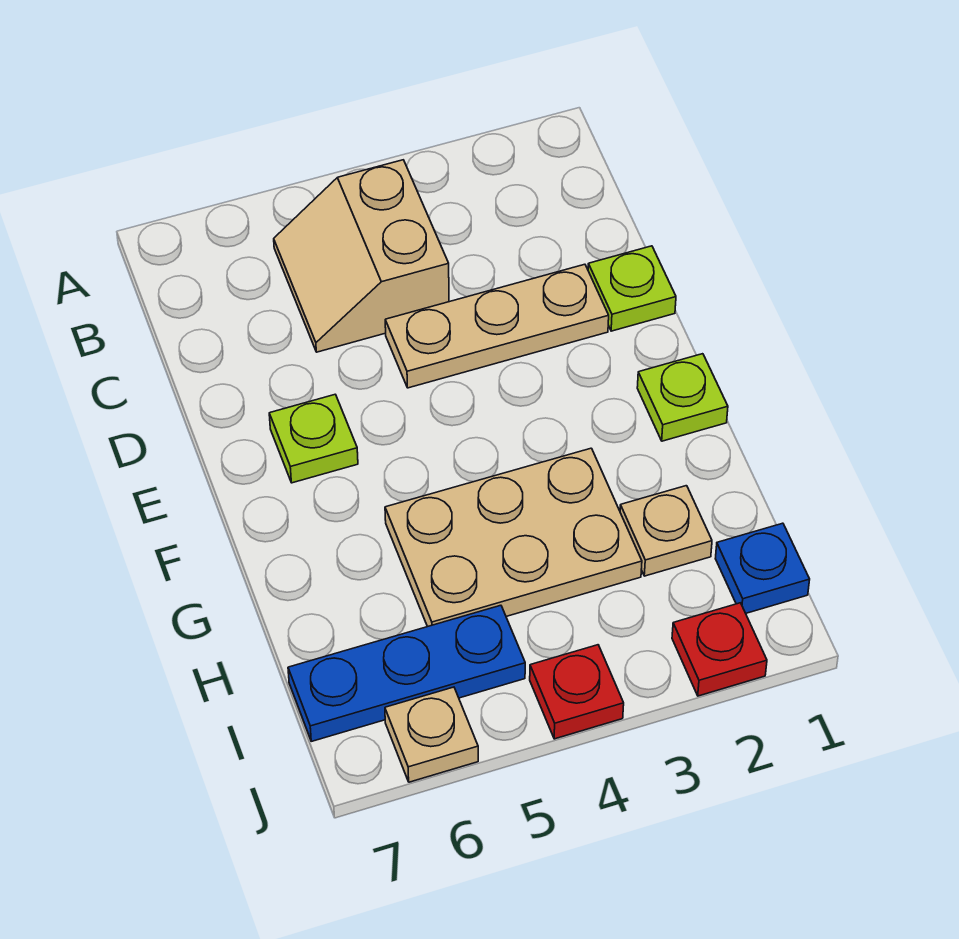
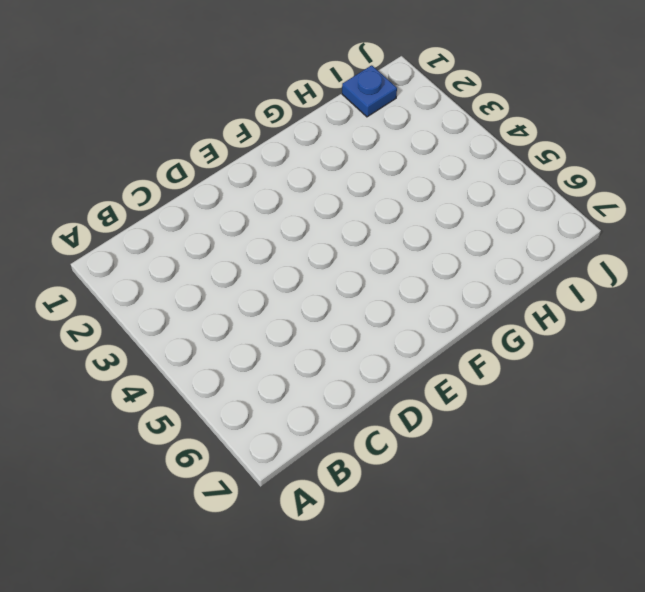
none -> tan slope B4:C5 level 1 top 4
none -> lime plate D1 level 1
none -> tan plate D2:D4 level 1

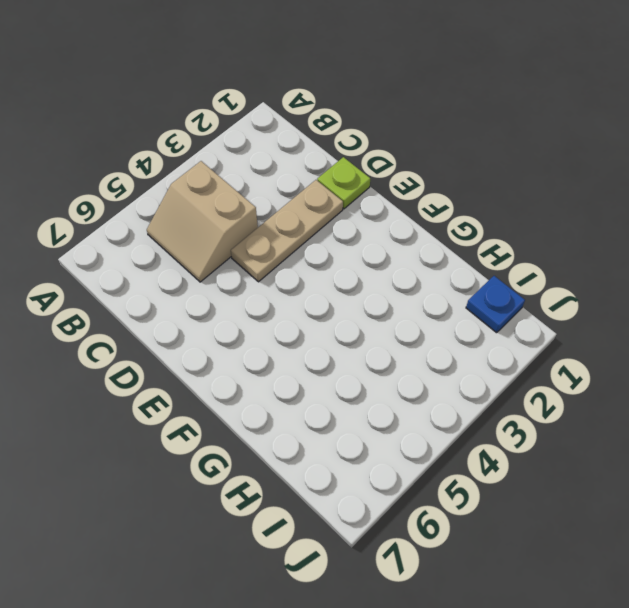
none -> lime plate E6 level 1
none -> lime plate F1 level 1
none -> tan plate G3:H5 level 1

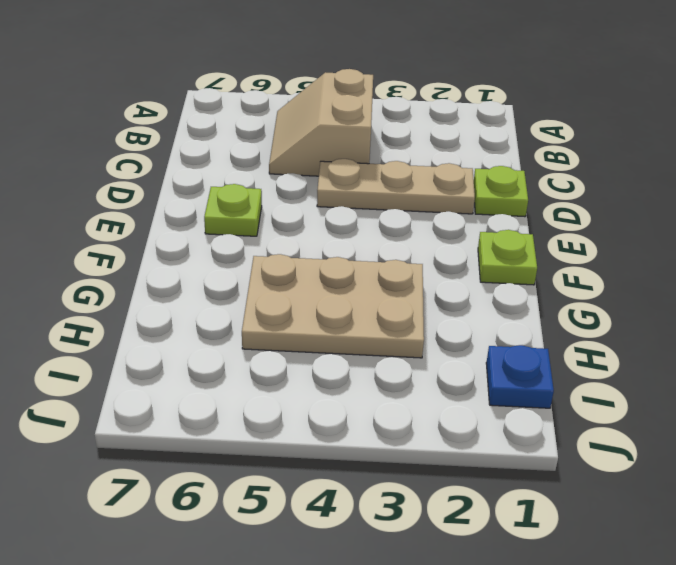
none -> tan plate H2 level 1
none -> blue plate I5:I7 level 1
none -> red plate J2 level 1

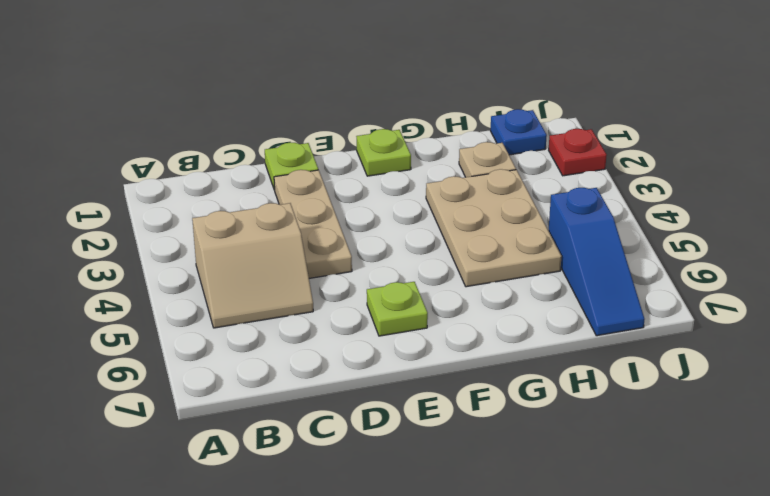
blue slope I5:I7 level 1 top 5 -> blue plate I5:I7 level 1
none -> red plate J4 level 1
none -> tan plate J6 level 1

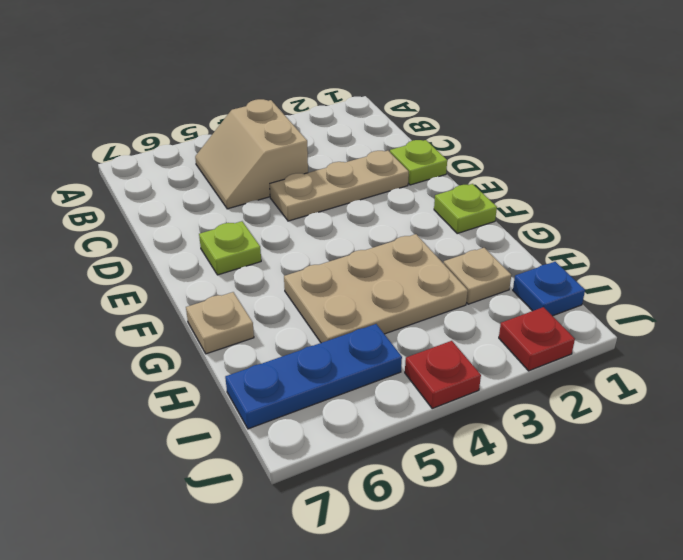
tan plate G7 level 1 -> tan plate J6 level 1

